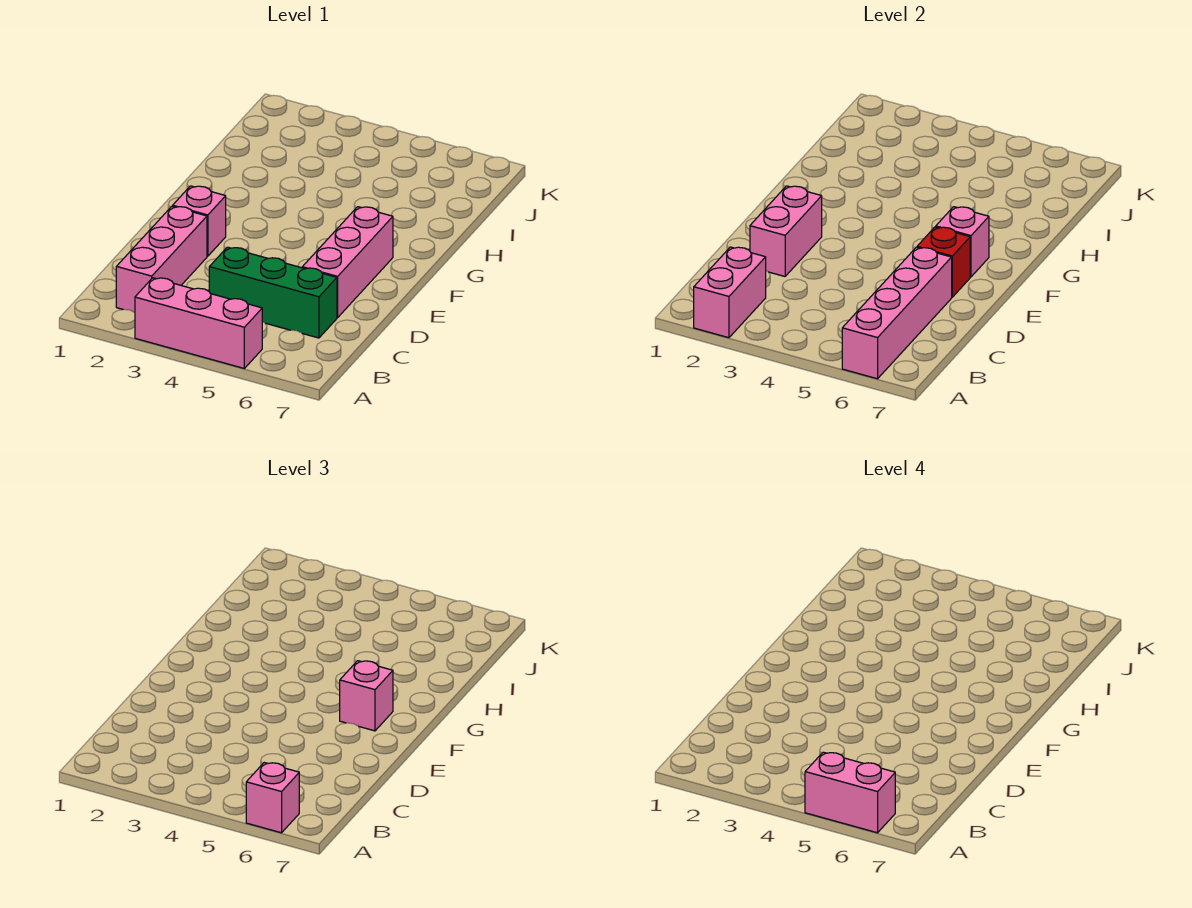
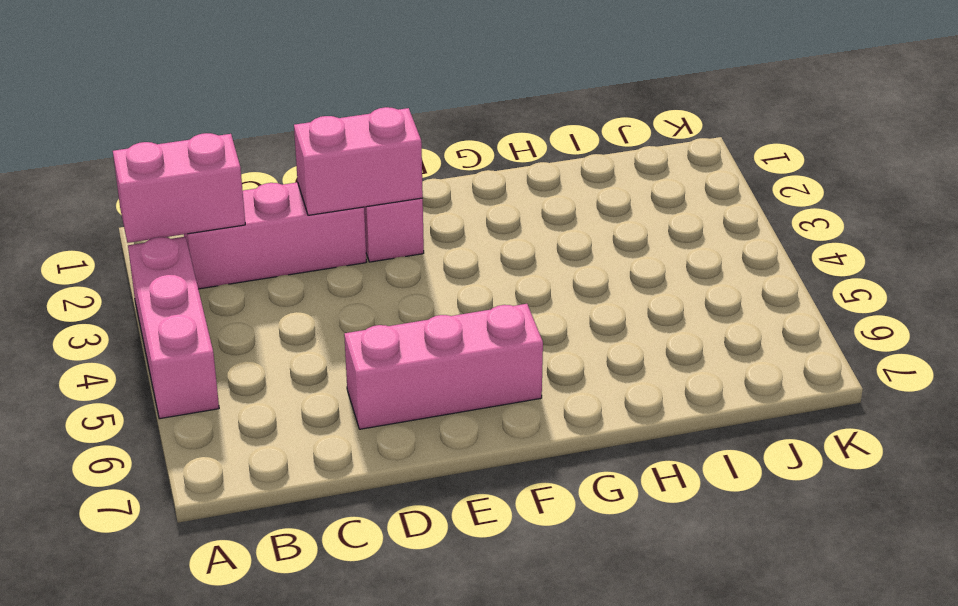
none -> green brick C4:C6 level 1
none -> pink brick A6:D6 level 2
none -> red brick E6 level 2

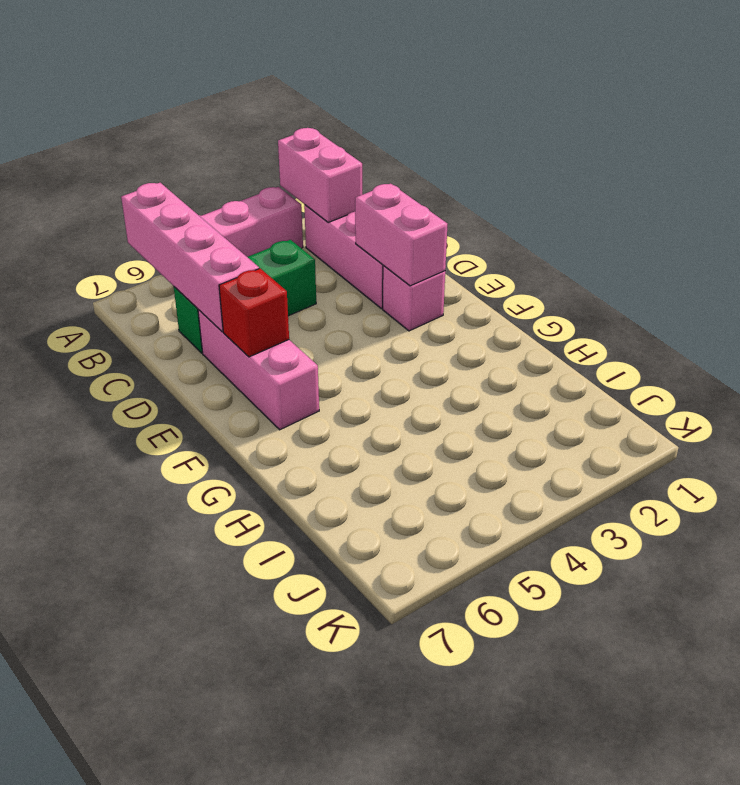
none -> pink brick F6 level 2
none -> pink brick A6 level 3
none -> pink brick F6 level 3

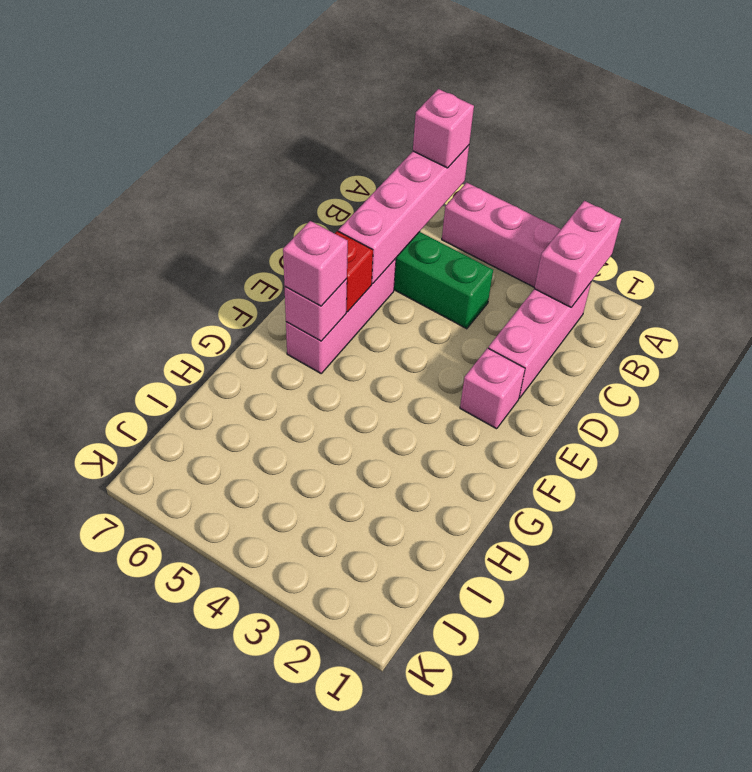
none -> pink brick D2:E2 level 2
none -> pink brick A5:A6 level 4

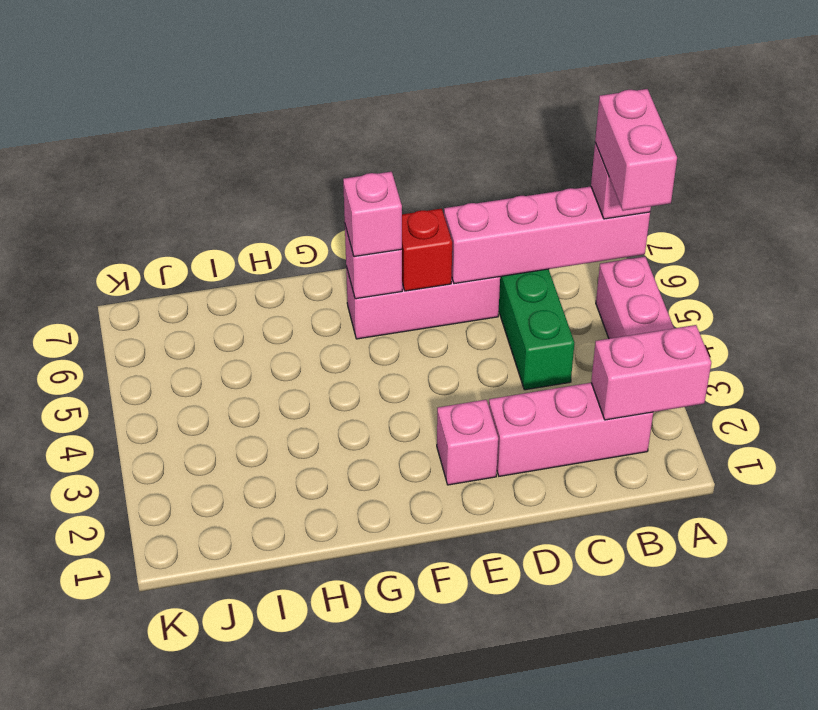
none -> pink brick D2:E2 level 2

